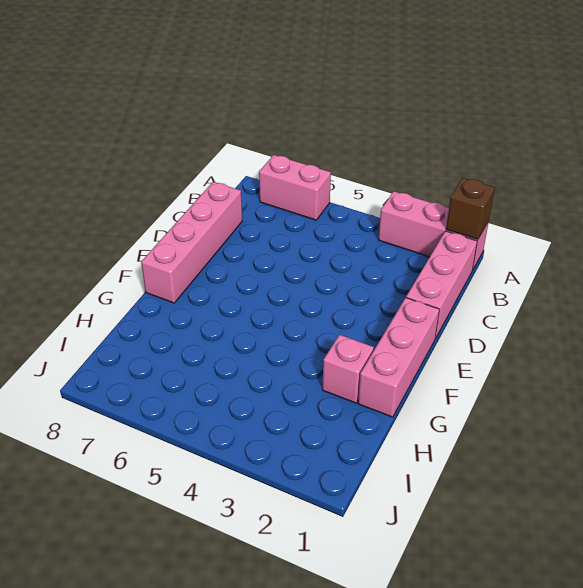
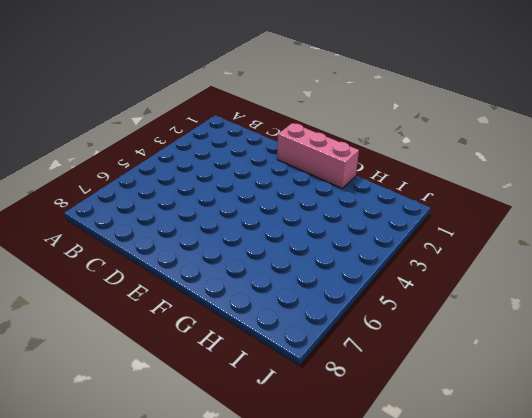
none -> pink brick A1:A3 level 1
none -> pink brick A6:A7 level 1

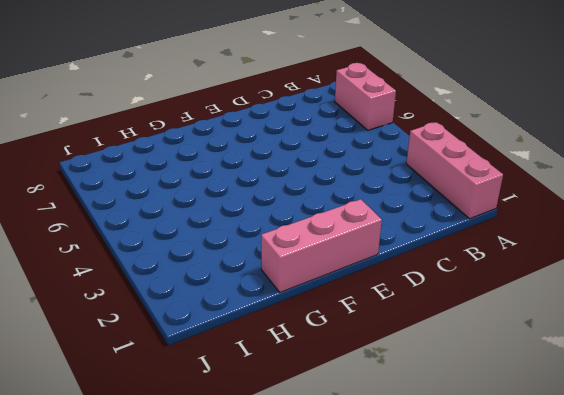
none -> pink brick B1:D1 level 1
none -> pink brick C8:F8 level 1

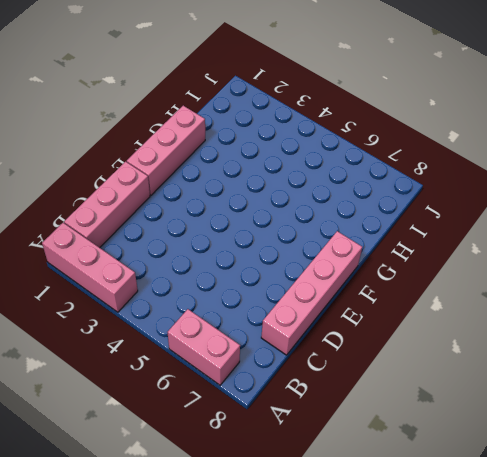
none -> pink brick G2 level 1
none -> brown brick A1 level 2

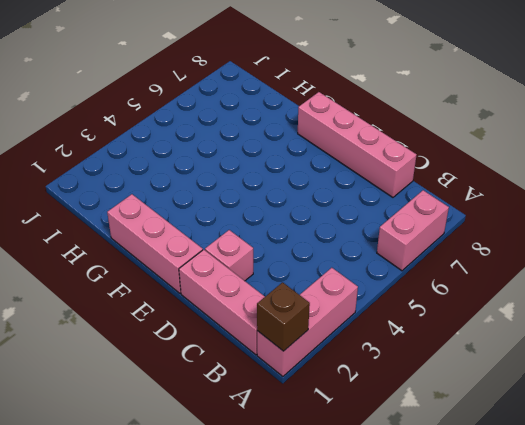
pink brick D2 level 1 -> pink brick G2 level 1

